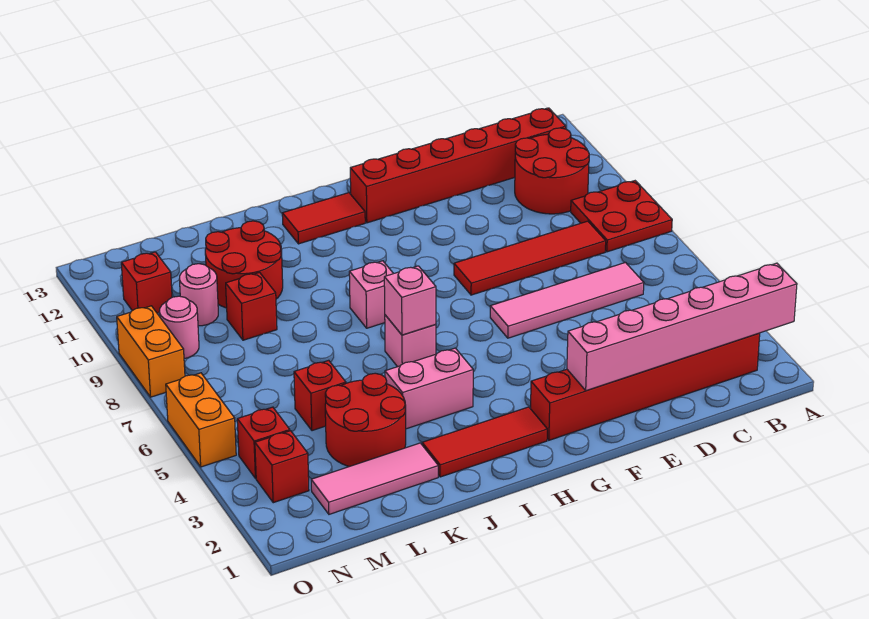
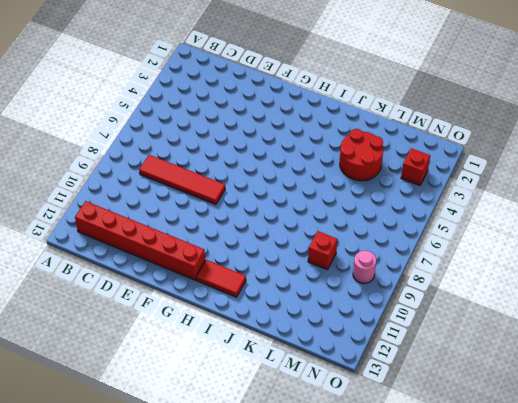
none -> red plate A8:B9 level 1
none -> red brick B2:G2 level 1
none -> red round brick B10:C11 level 1

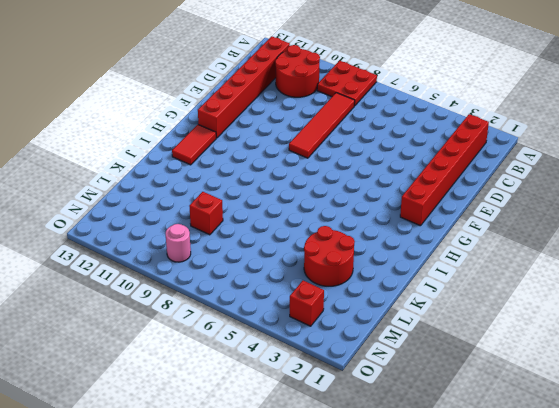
none -> pink tile C6:F6 level 1
none -> red tile H2:J2 level 1
none -> pink brick I4:J4 level 1

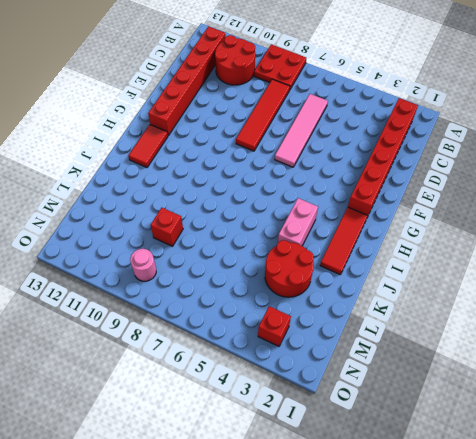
none -> pink brick I6 level 1
none -> pink brick I8 level 1
none -> pink tile K2:M2 level 1

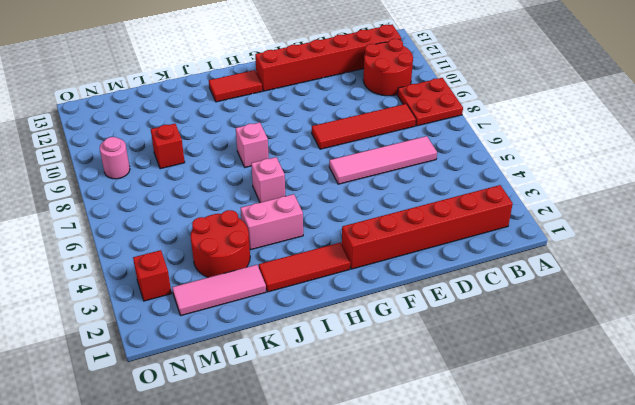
none -> red round brick K10:L11 level 1
none -> red brick L5 level 1
none -> pink round brick M10 level 1

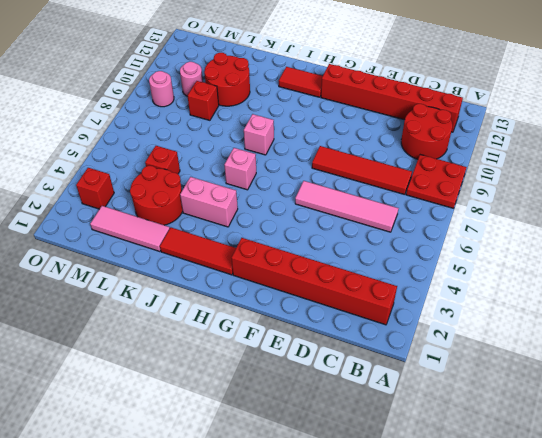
none -> red brick N4 level 1
none -> red brick N11 level 1
none -> orange brick O5:O6 level 1

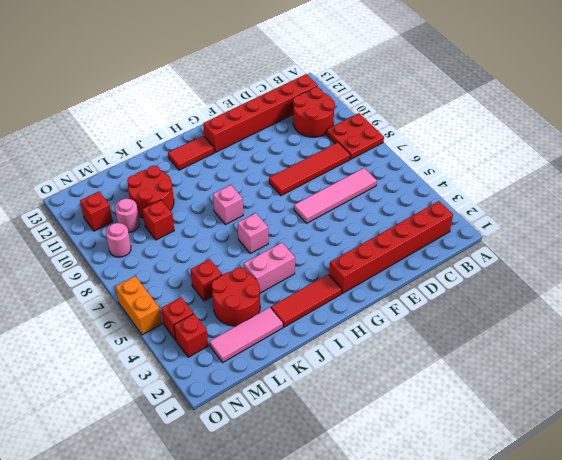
none -> orange brick O8:O9 level 1
none -> pink brick A2:F2 level 2
none -> pink brick I6 level 2

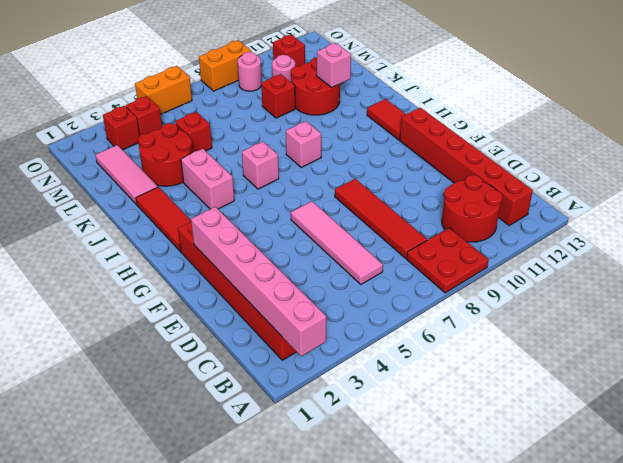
pink brick K11 level 2 -> pink brick I6 level 2

